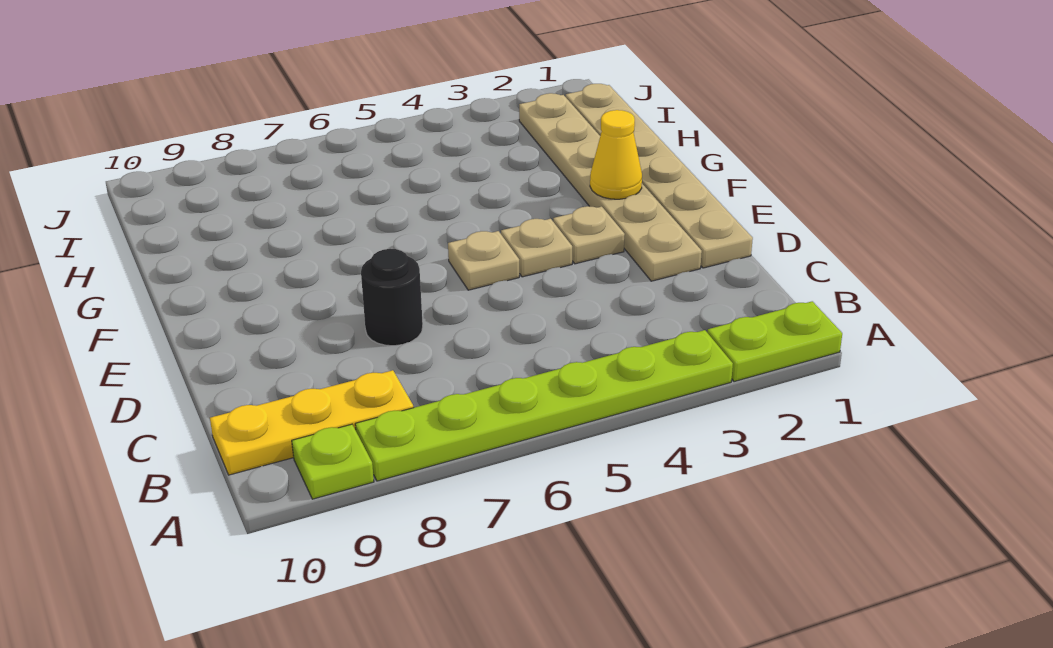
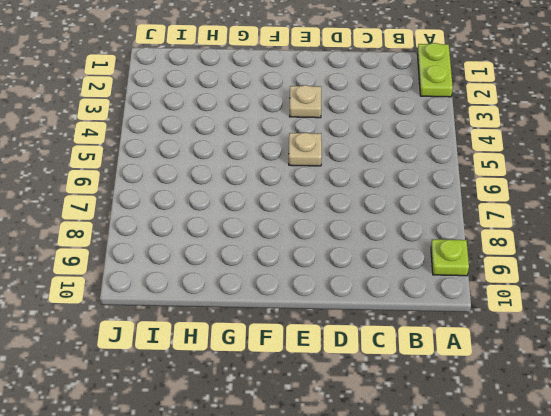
none -> lime plate A3:A8 level 1
none -> yellow plate B8:B10 level 1

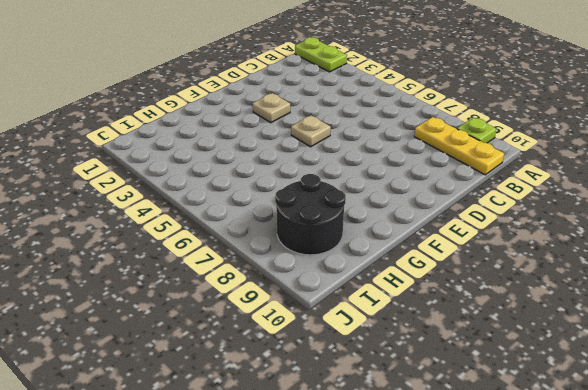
black round brick H8:I9 level 1 -> none
none -> lime plate A3:A8 level 1
none -> tan plate D1:I1 level 1

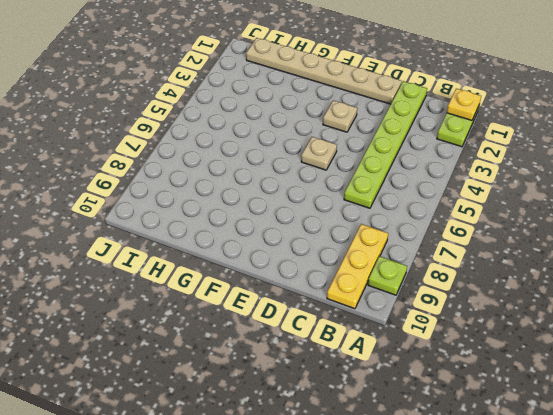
yellow plate A1 level 2 -> none
lime plate C1:C6 level 1 -> lime plate A3:A8 level 1
none -> tan plate D2:I2 level 1
none -> black round brick D7 level 1

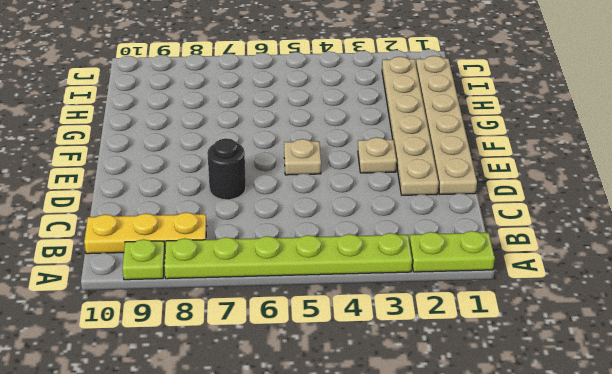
none -> tan plate E4 level 1
none -> yellow cone F2 level 2

